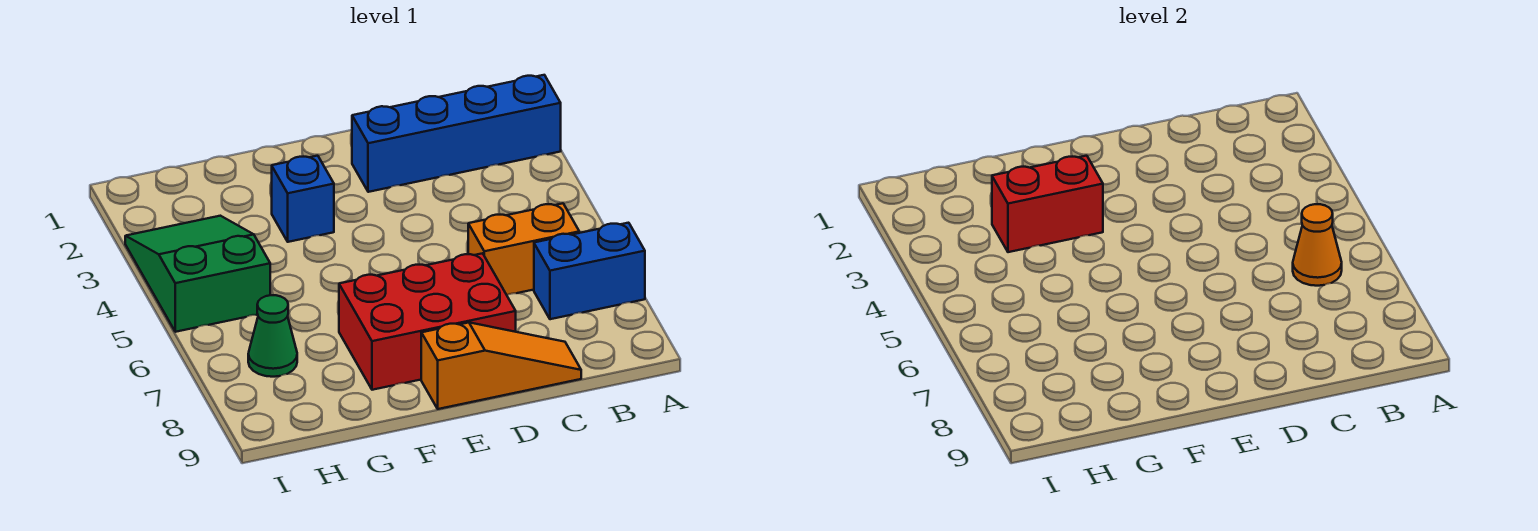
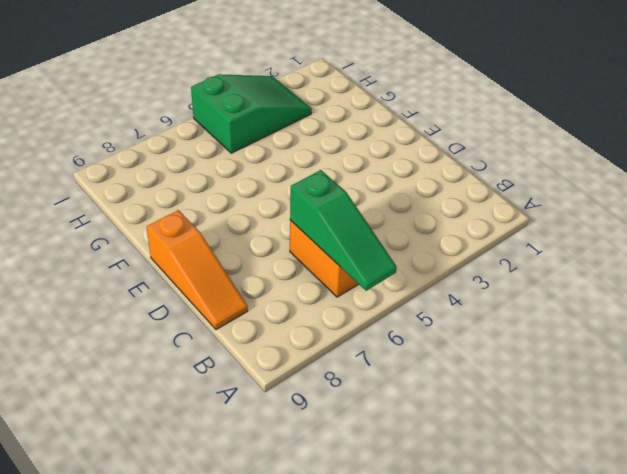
green slope A6:C6 level 2 top C -> orange cone B6 level 2
none -> blue brick A2:D2 level 1
none -> blue brick A7:B7 level 1

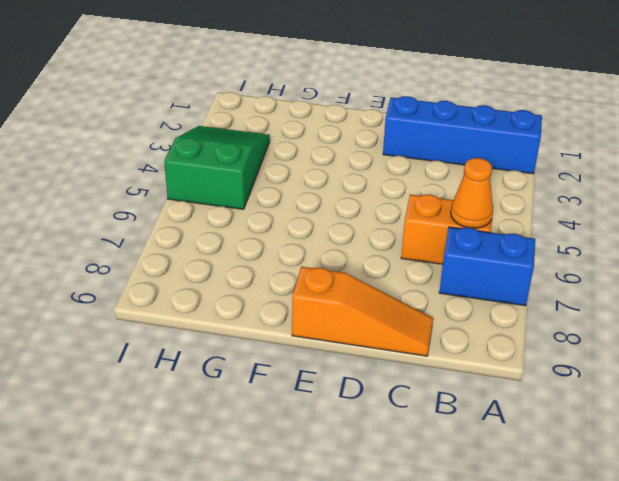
none -> red brick D7:F8 level 1
none -> blue brick F3 level 1

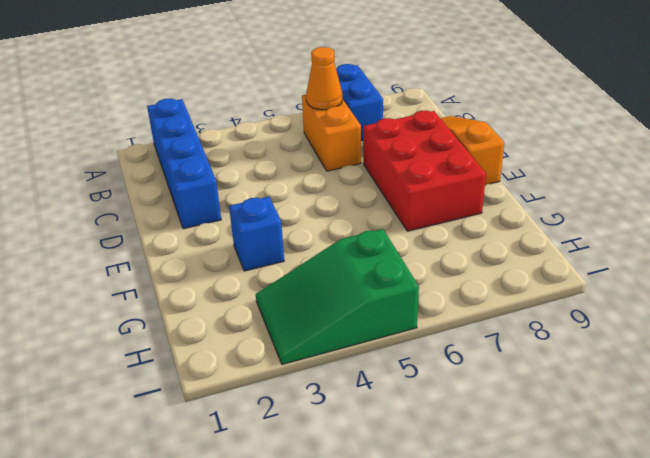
none -> green cone H7 level 1
none -> red brick F3:G3 level 2

